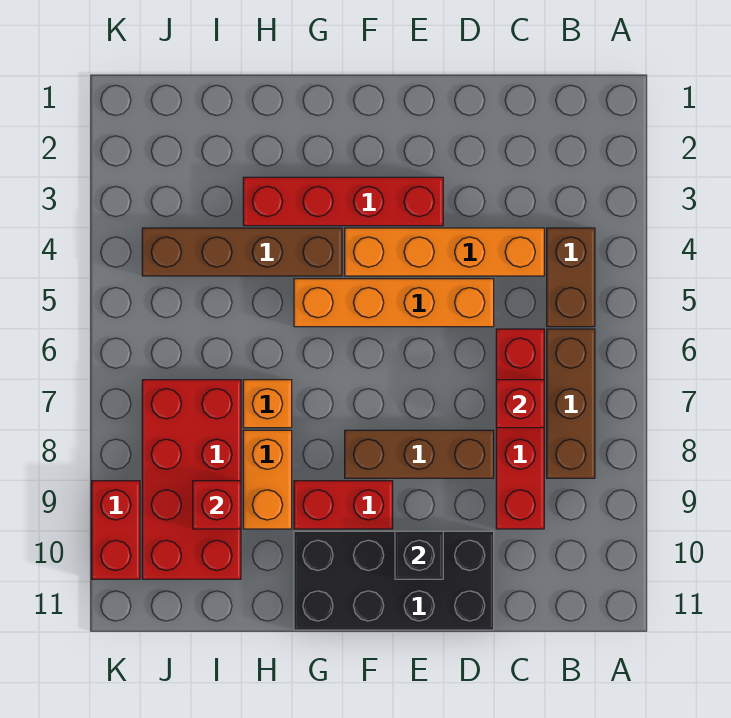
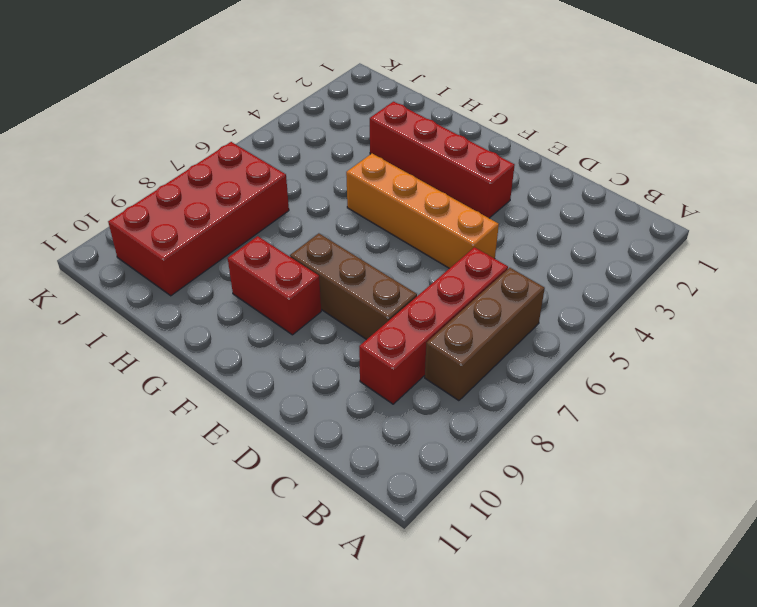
none -> brown brick B4:B5 level 1
none -> orange brick C4:F4 level 1
none -> black brick D10:G11 level 1

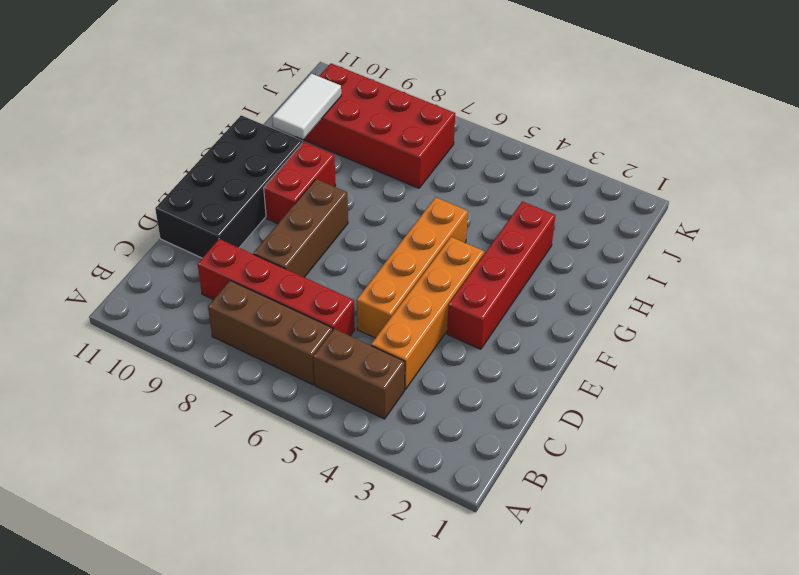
white tile H10:I10 level 2 -> none
none -> brown brick G4:J4 level 1
none -> orange brick H7 level 1
none -> orange brick H8:H9 level 1

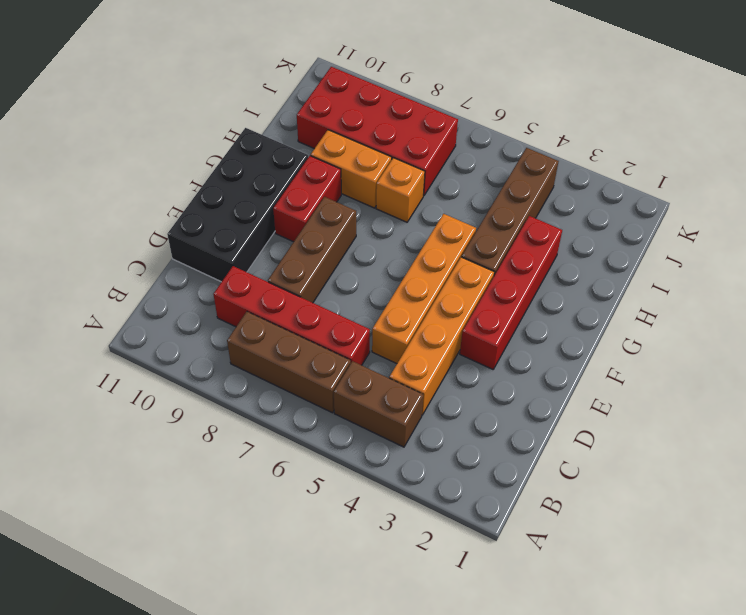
none -> red brick K9:K10 level 1
none -> red brick C7 level 2
none -> black brick E10 level 2

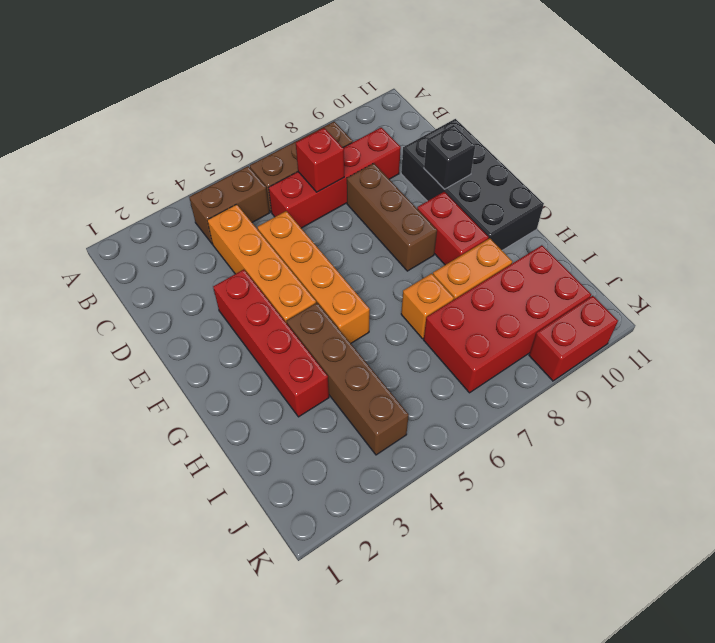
none -> red brick I9 level 2

